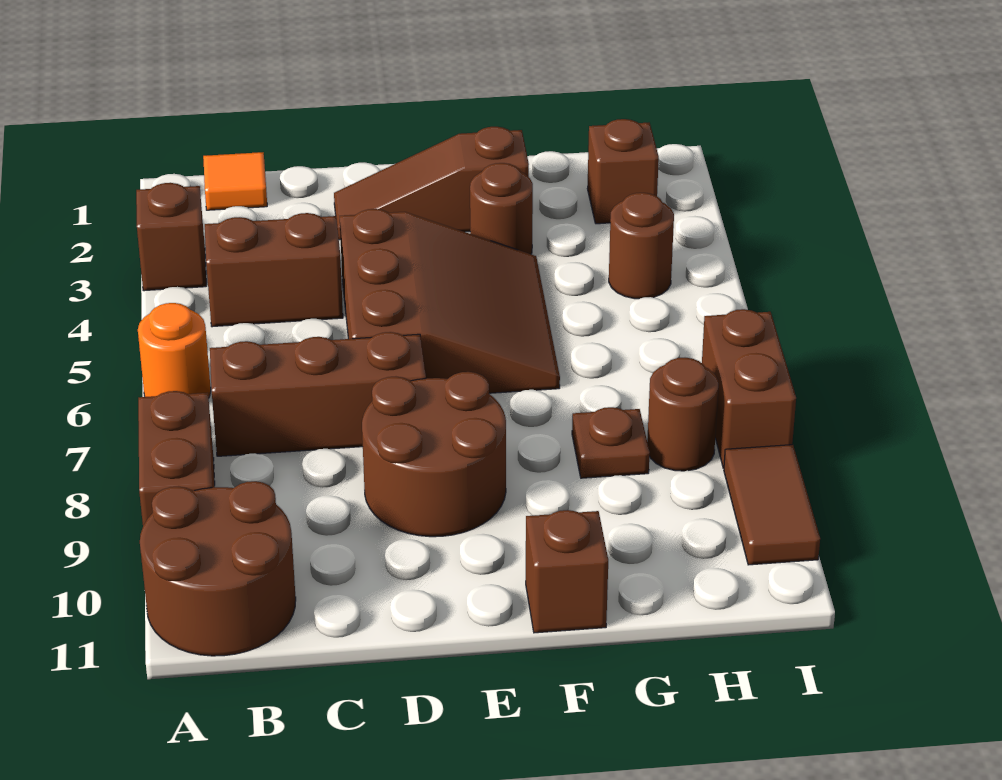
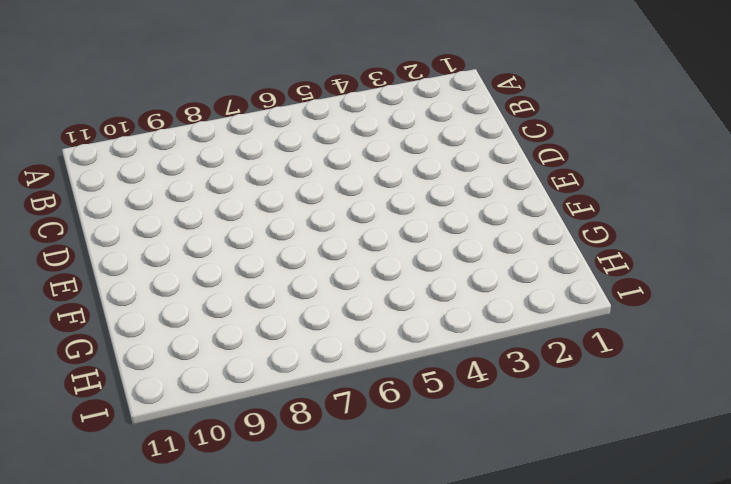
none -> brown brick A3 level 1
none -> orange round brick A6 level 1
none -> brown brick A8:A9 level 1

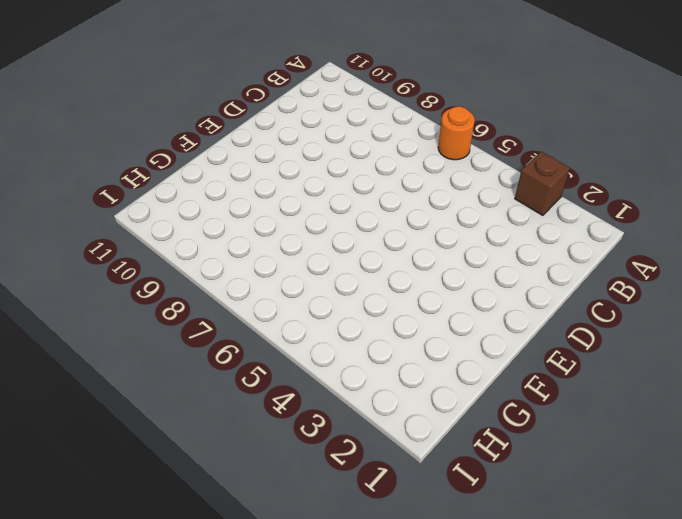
none -> brown brick A8:A9 level 1
none -> brown round brick A10:B11 level 1
none -> orange tile B1 level 1

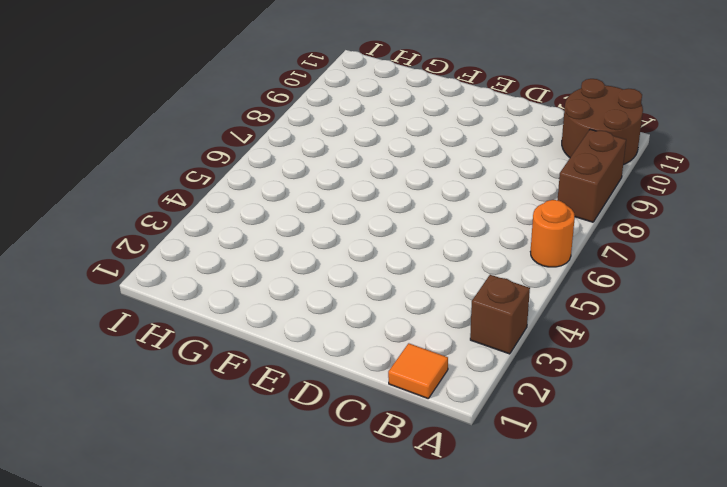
none -> brown brick B4:C4 level 1
none -> brown brick B7:D7 level 1
none -> brown slope D2:F2 level 1 top F

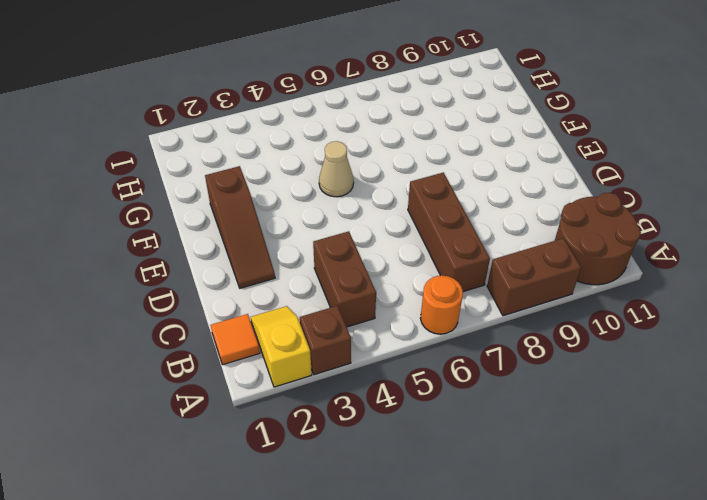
yellow slope A2:B2 level 1 top A -> none
tan cone F5 level 1 -> brown slope D4:F6 level 1 top D
none -> brown round brick D8:E9 level 1
none -> brown round brick F3 level 1
none -> brown brick F11 level 1

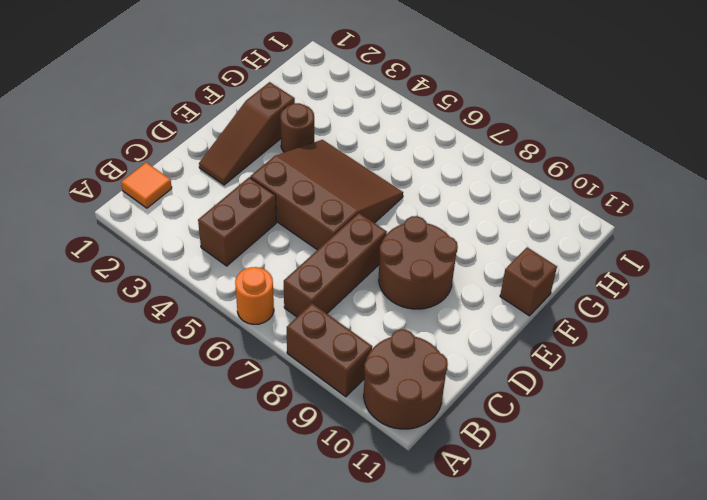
none -> brown brick A3 level 1
none -> brown plate G8 level 1
none -> brown brick H2 level 1

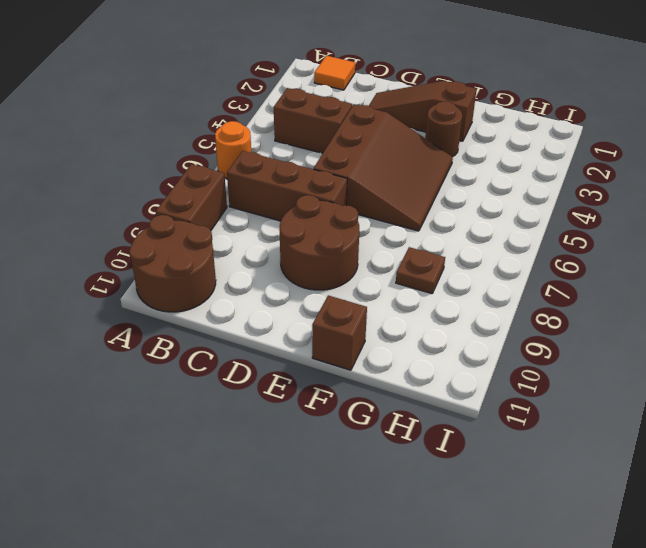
none -> brown brick A3 level 1
none -> brown brick H2 level 1
none -> brown round brick H4 level 1

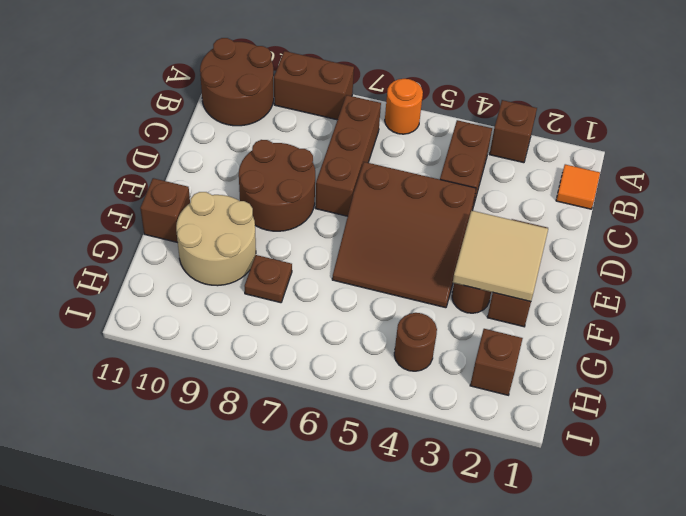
tan tile E2:F3 level 2 -> none
tan round brick F9:G10 level 1 -> none
none -> brown round brick H8 level 1
none -> brown brick I7:I8 level 1
none -> brown tile I9:I10 level 1

